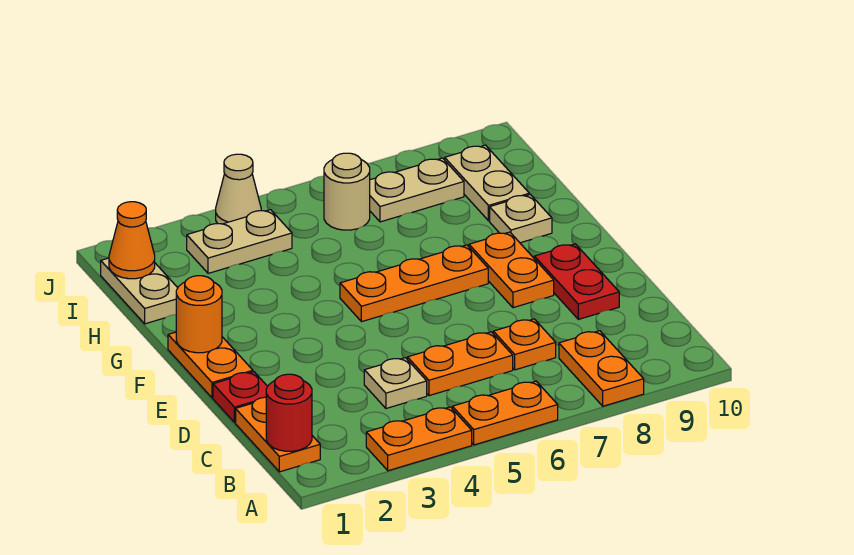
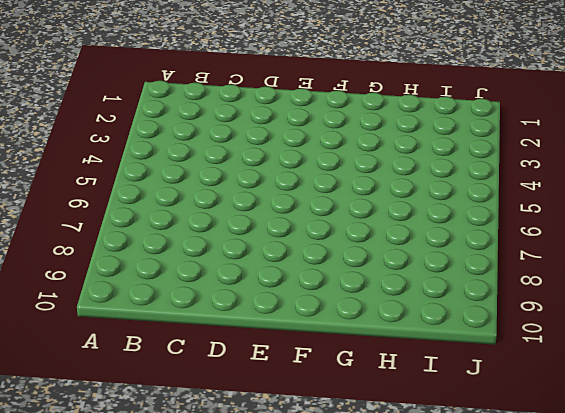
none -> orange plate A3:A4 level 1
none -> orange plate A5:A6 level 1
none -> orange plate A8:B8 level 1

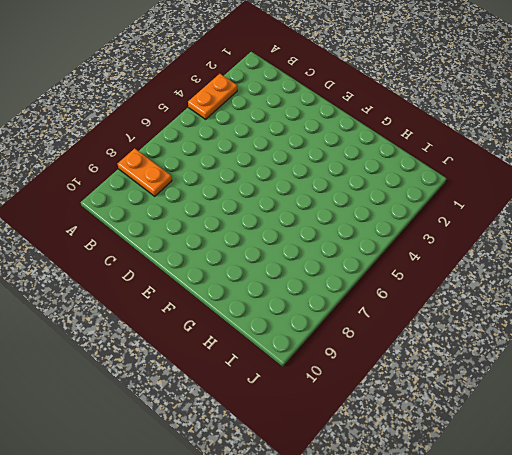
none -> orange plate A5:A6 level 1
none -> orange plate B1:C1 level 1
none -> tan plate C4 level 1

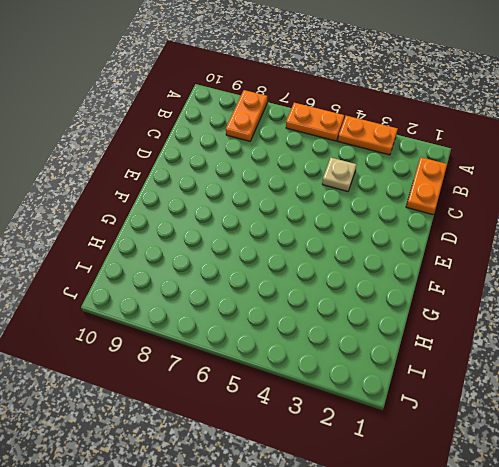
none -> orange plate C5:C6 level 1
none -> orange plate C7 level 1
none -> red plate D1 level 1

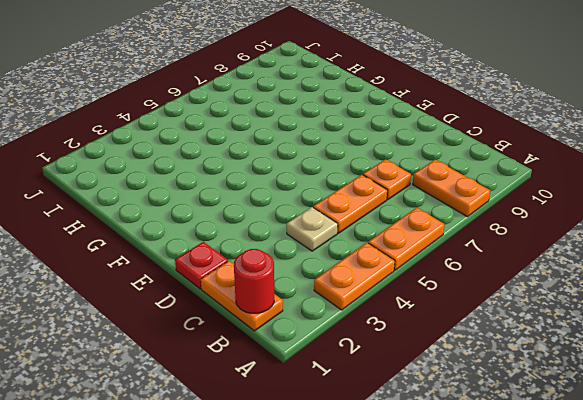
none -> red plate D9:E9 level 1
none -> orange plate E1:F1 level 1
none -> orange plate E8:F8 level 1

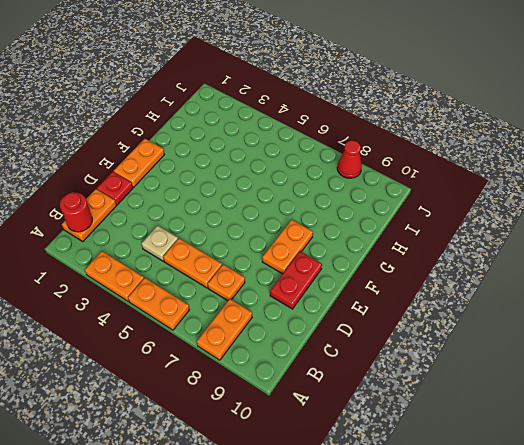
red cone J8 level 1 -> none
none -> orange plate F5:F7 level 1
none -> tan plate G9 level 1
none -> tan plate H1:I1 level 1

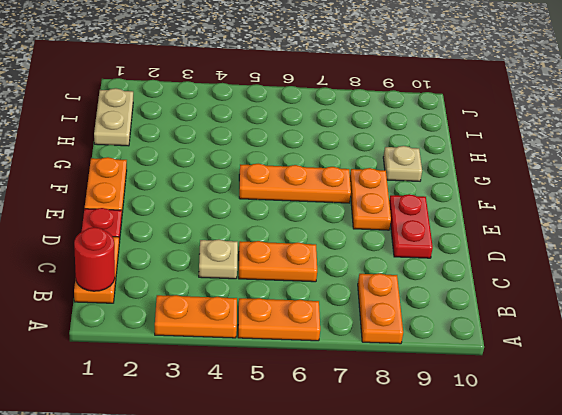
none -> orange plate C7 level 1
none -> tan plate H9:I9 level 1
none -> tan plate I3:I4 level 1

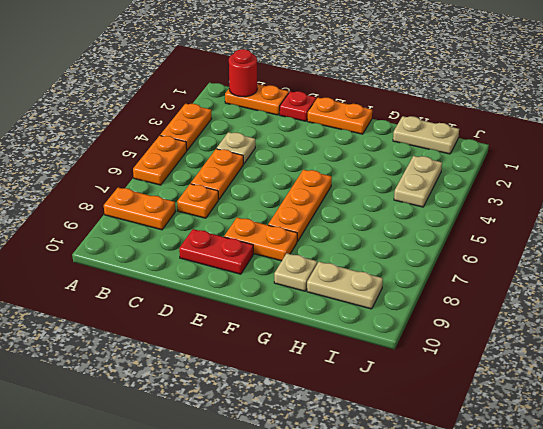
none -> tan round brick I6 level 1
none -> tan plate I7:I8 level 1
none -> tan cone J4 level 1

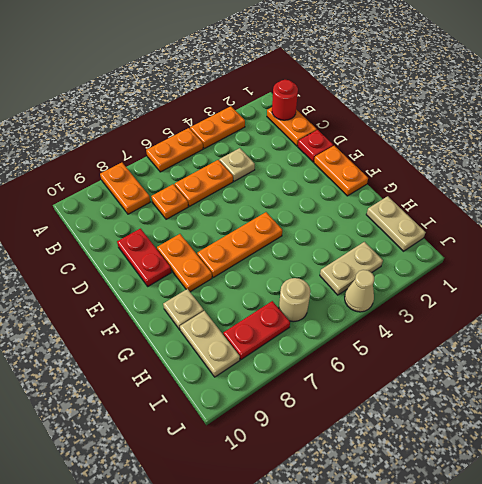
red plate I7:I8 level 1 -> tan plate I7:I8 level 1
none -> orange round brick F1 level 2
none -> orange cone I1 level 2

